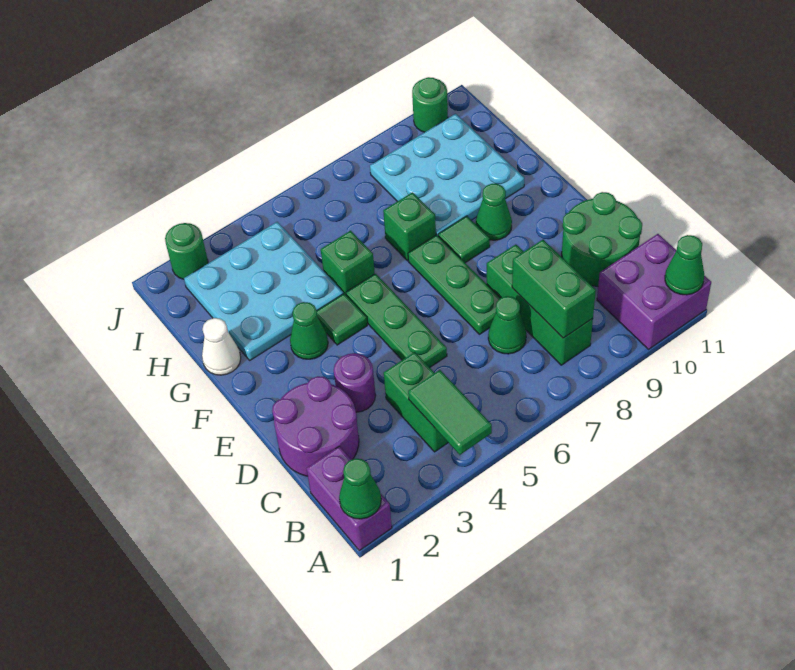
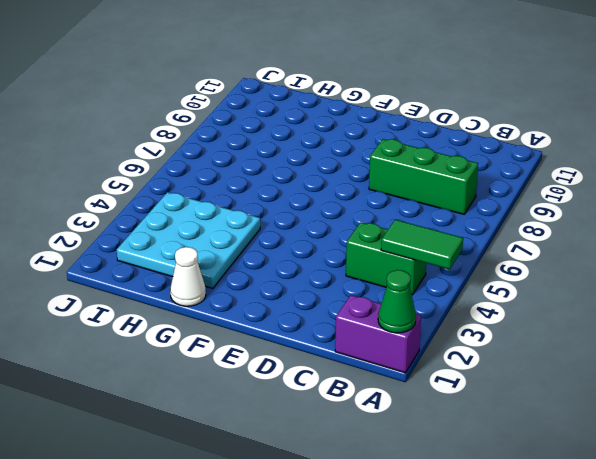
none -> purple brick A10:B11 level 1
none -> purple round brick C1:D2 level 1
none -> green cone C7 level 1

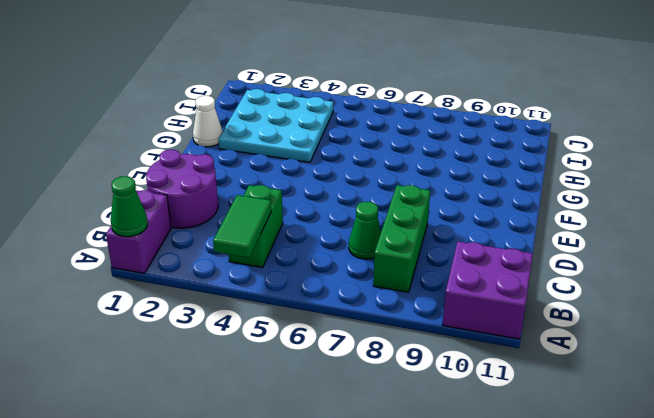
none -> green round brick C10:D11 level 1
none -> purple round brick D3 level 1
none -> green plate D5:F5 level 1

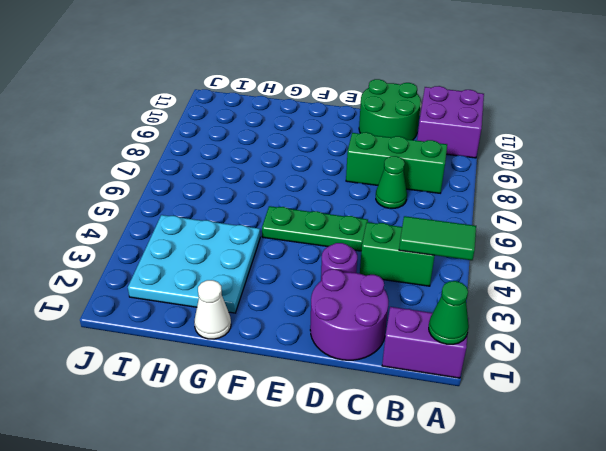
none -> green plate D7:F7 level 1
none -> green cone F3 level 1
none -> green tile F4 level 1

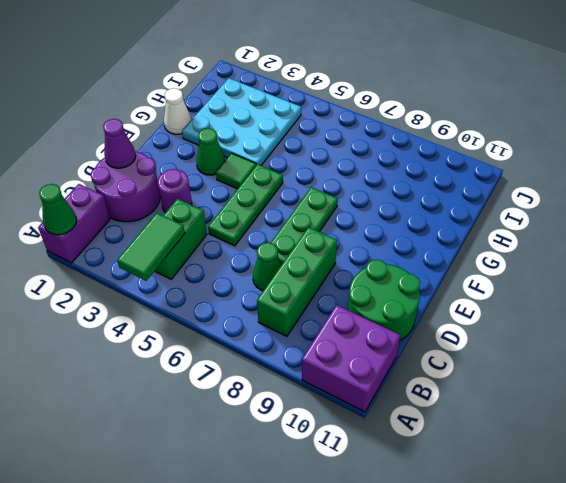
purple cone D1 level 2 -> none
none -> green tile F8 level 1
none -> green cone F9 level 1
none -> green brick G5 level 1

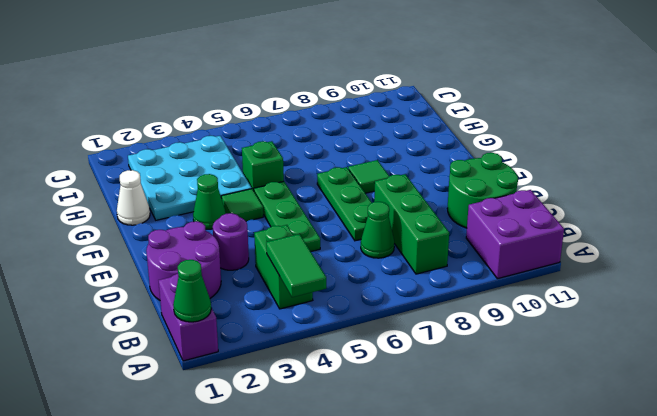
none -> green cone F9 level 1
none -> green brick G7 level 1
none -> cyan plate G8:I10 level 1

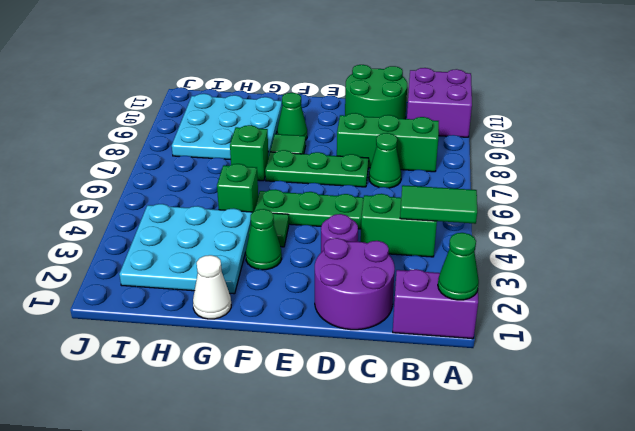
none -> green round brick J2 level 1
none -> green round brick J10 level 1
none -> green cone A11 level 2

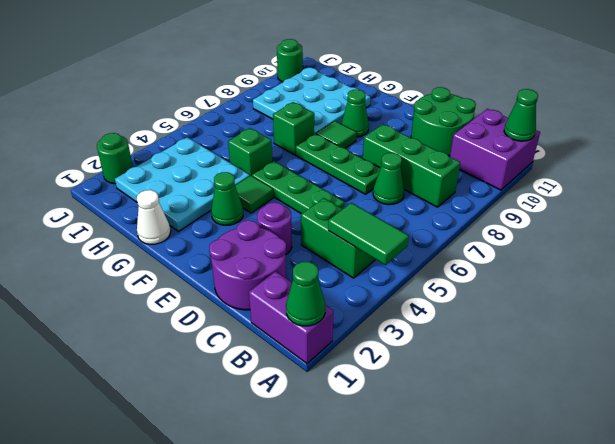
none -> green brick B8:C8 level 2

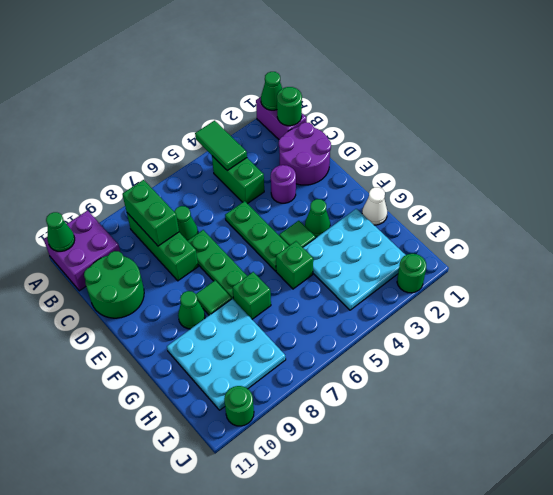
green round brick B1 level 2 -> none

